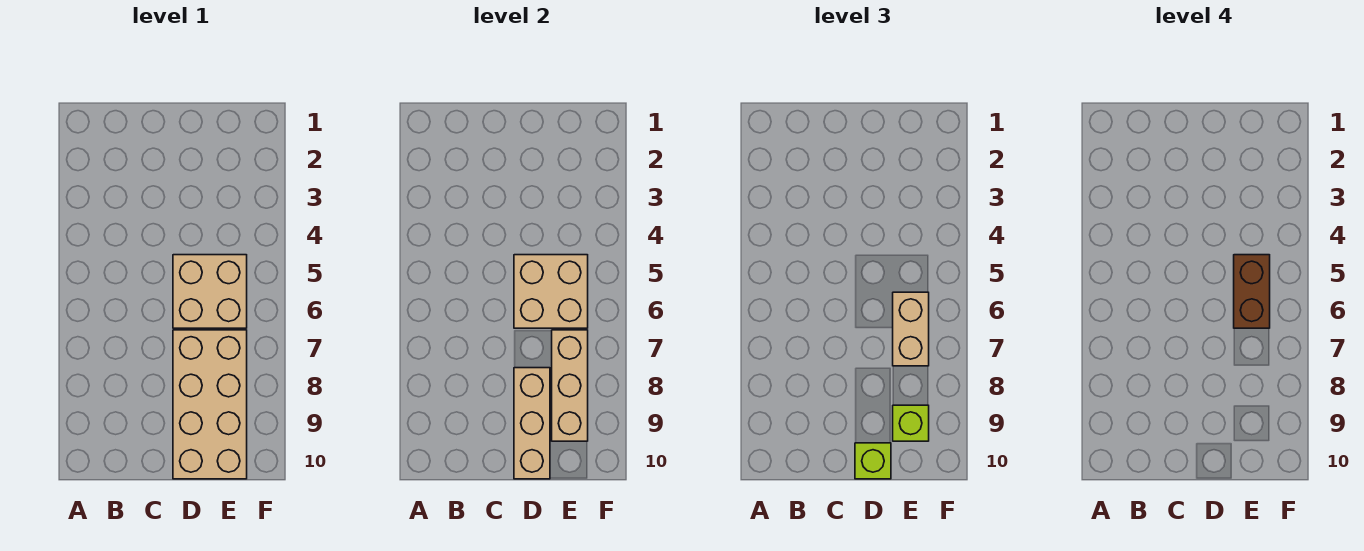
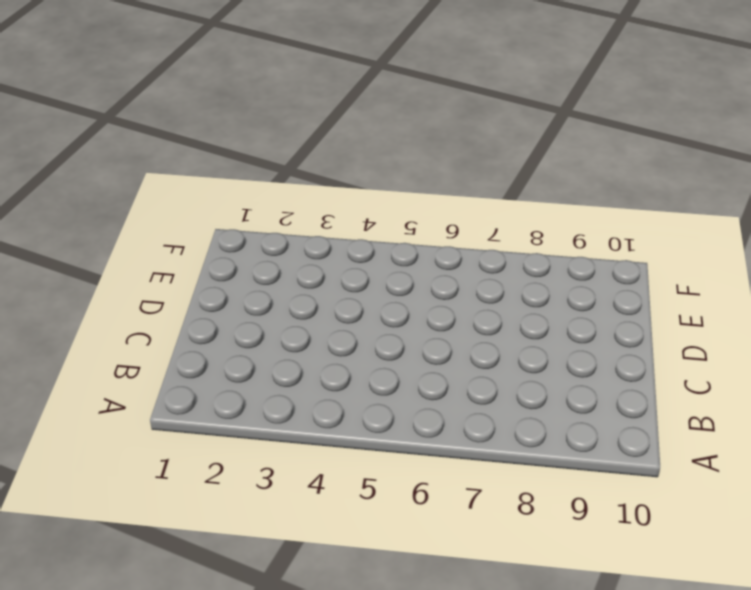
none -> tan brick D5:E6 level 1
none -> tan brick D7:E10 level 1

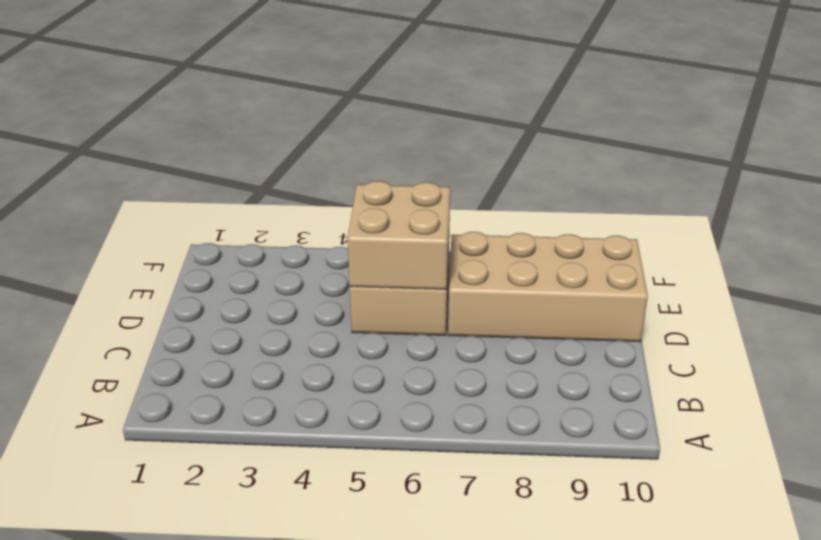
none -> tan brick D8:D10 level 2
none -> tan brick E7:E9 level 2

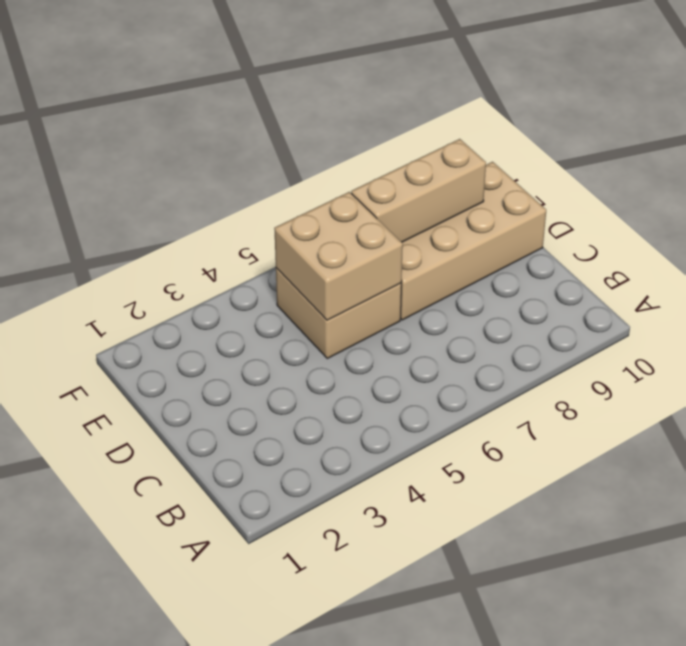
none -> tan brick D8:D10 level 2
none -> lime brick D10 level 3

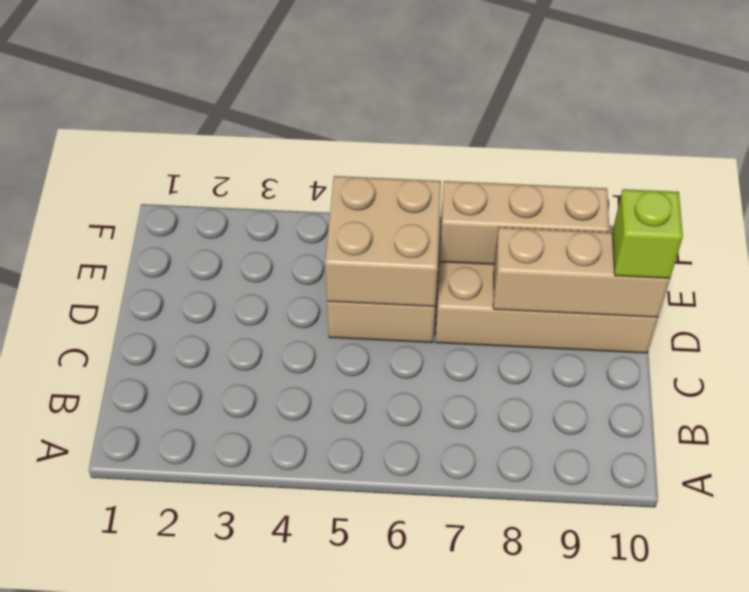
none -> tan brick E6:E7 level 3
none -> lime brick E9 level 3

